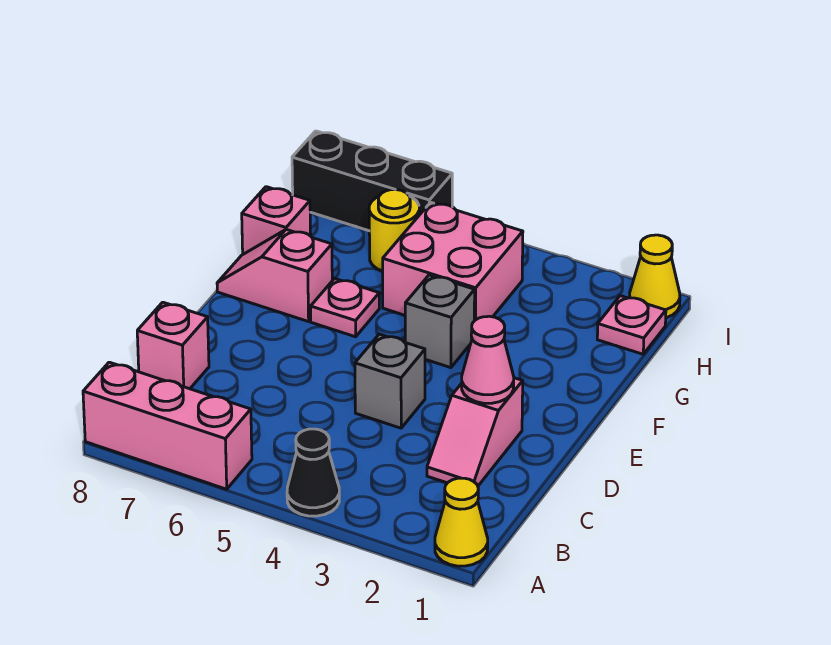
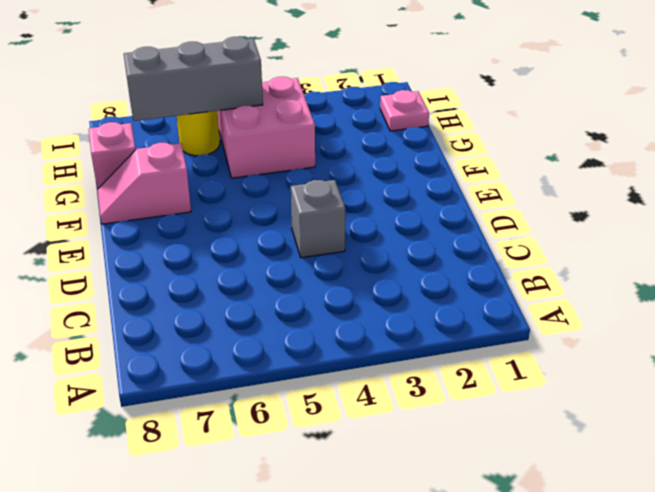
grey brick H5:H7 level 2 -> none
none -> yellow cone A1 level 1
none -> black cone A4 level 1
none -> pink brick A6:A8 level 1

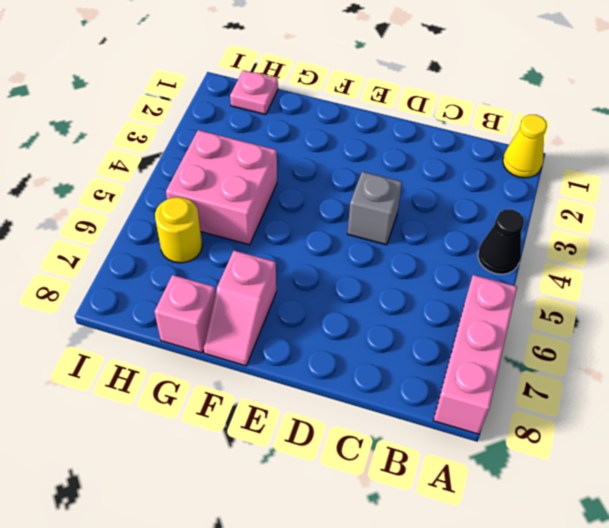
none -> pink slope C2:D2 level 1 top D
none -> pink brick C8 level 1
none -> grey brick F4 level 1

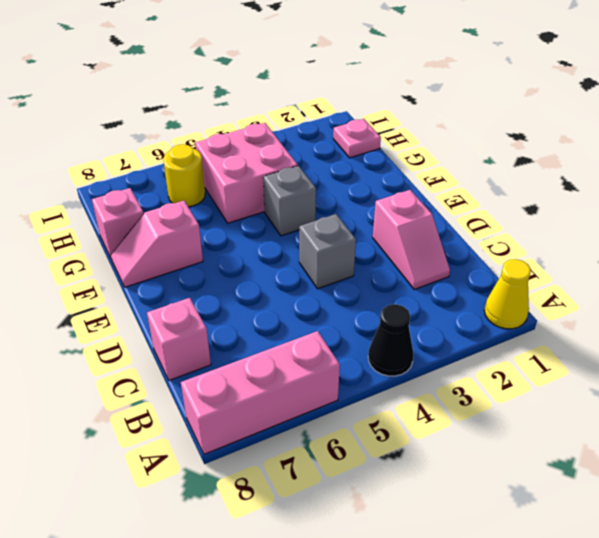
none -> pink plate F6 level 1
none -> yellow cone I1 level 1
none -> black brick I6:I8 level 1

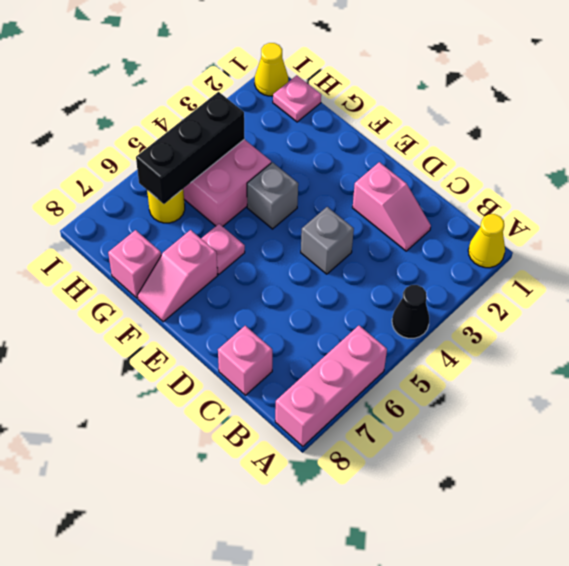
black brick H4:H6 level 2 -> black brick I6:I8 level 1
none -> pink cone D2 level 2

